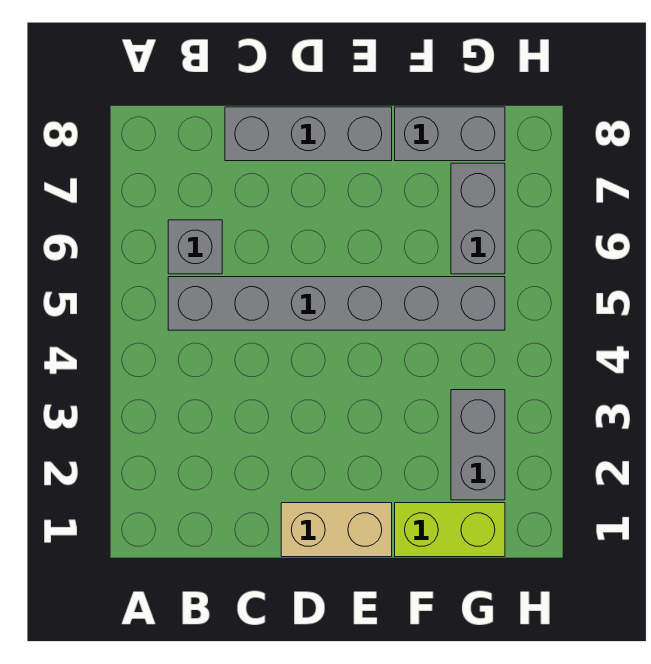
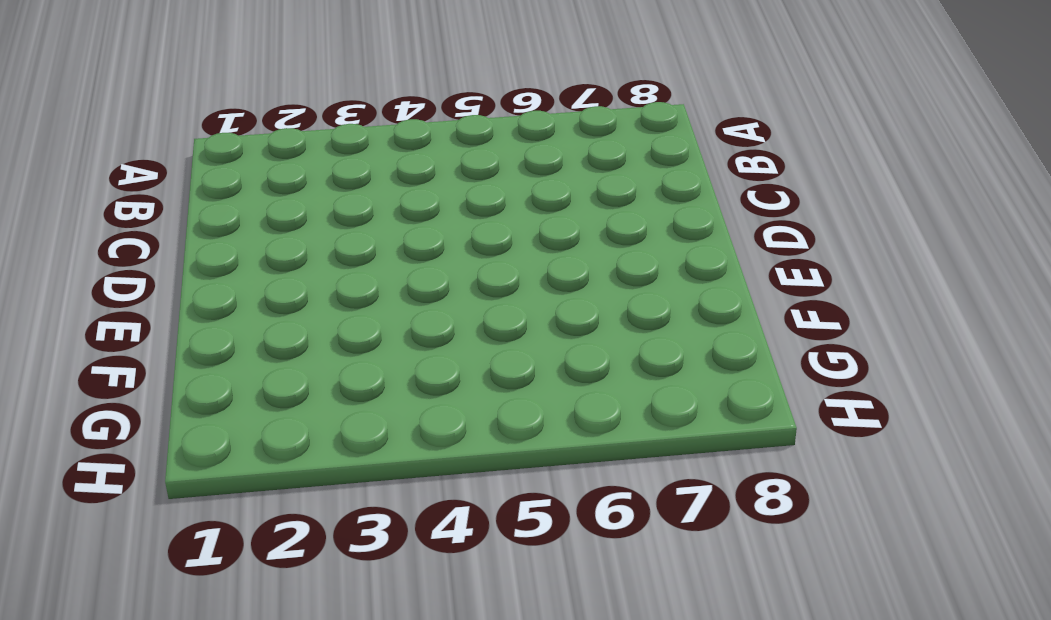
none -> grey brick B5:G5 level 1
none -> grey brick B6 level 1

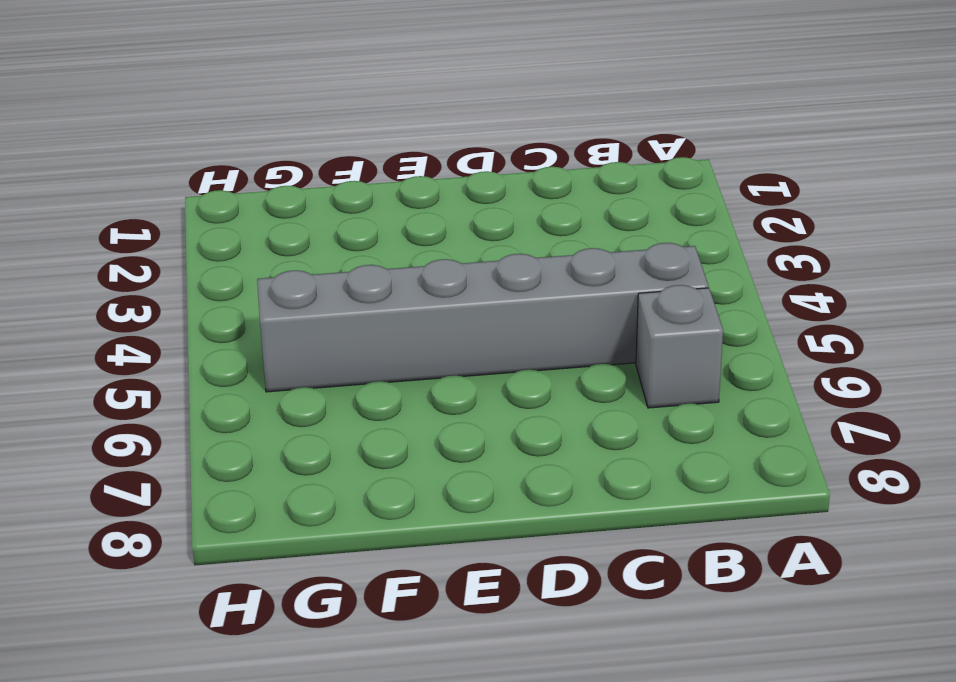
none -> grey brick C8:E8 level 1
none -> tan brick D1:E1 level 1

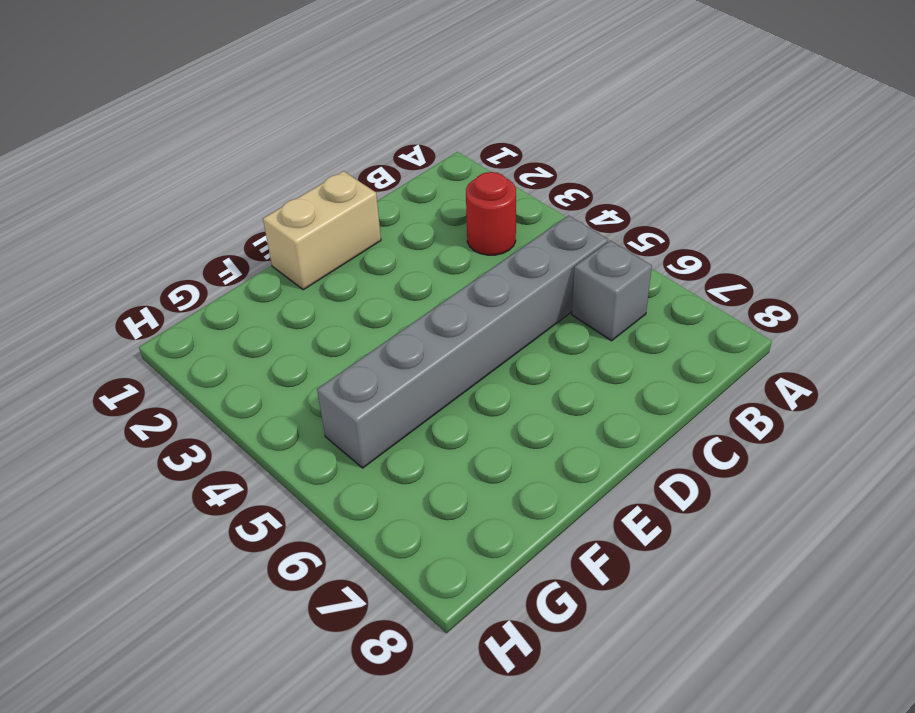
red round brick B3 level 1 -> none
none -> grey brick C8:E8 level 1
none -> lime brick F1:G1 level 1

